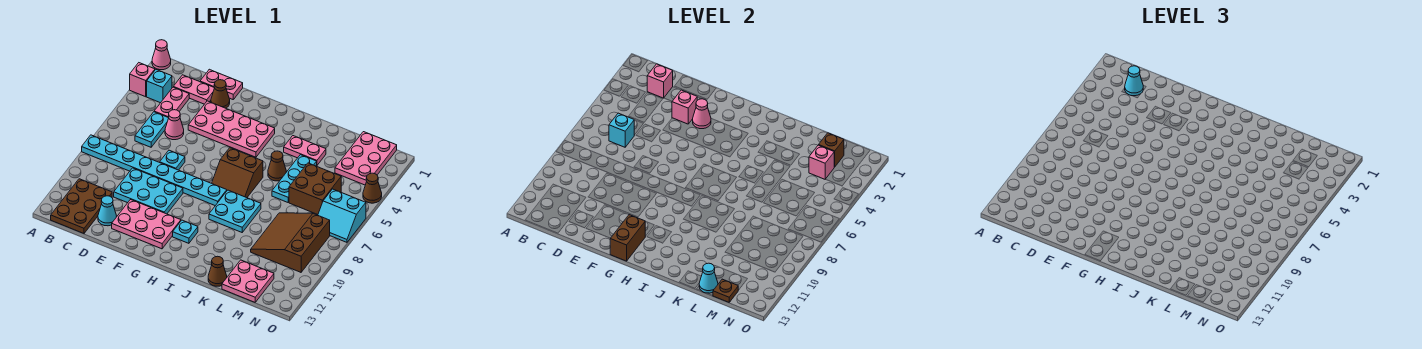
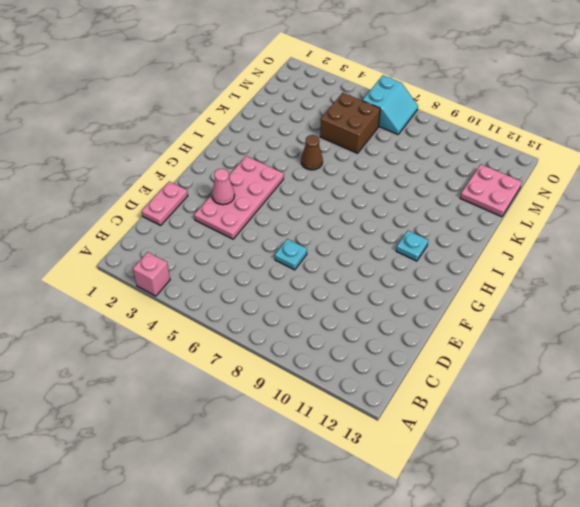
none -> pink cone A1 level 1
none -> cyan plate A8:H8 level 1
none -> cyan brick B3 level 1
none -> brown plate B11:C13 level 1

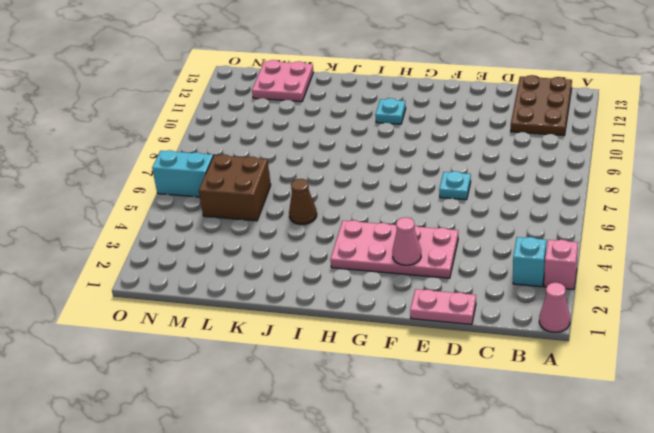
none -> cyan plate A8:H8 level 1
none -> pink plate C2:D2 level 1
none -> pink plate C3:C4 level 1
none -> cyan plate C5:C6 level 1

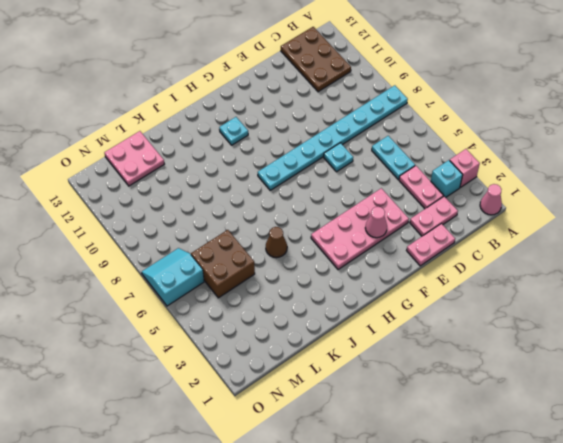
none -> pink cone D5 level 1
none -> cyan plate D9:F10 level 1
none -> cyan cone D12 level 1
none -> brown cone E2 level 1

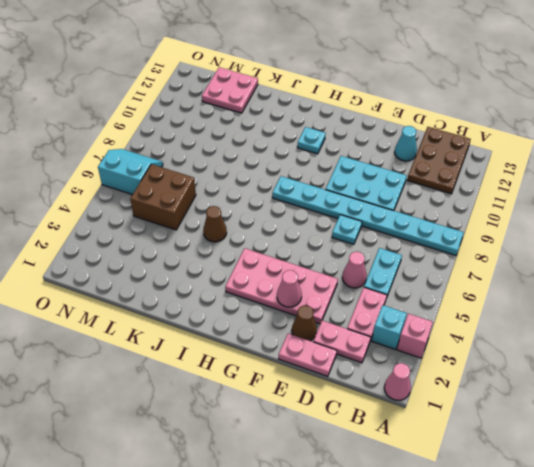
none -> pink plate E11:G12 level 1
none -> brown slope H6:I7 level 1 top 6
none -> cyan plate I8:J9 level 1
none -> pink plate J3:K3 level 1

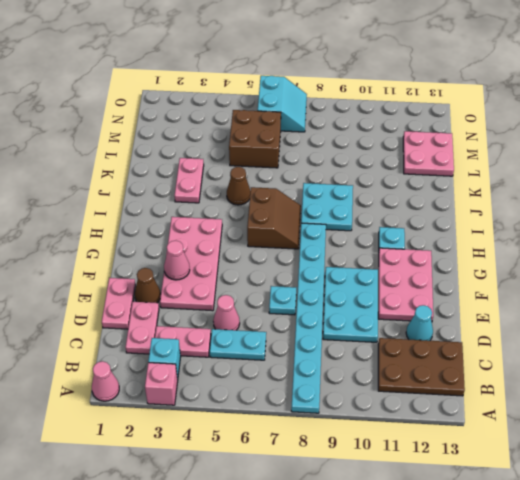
none -> cyan plate K4:K6 level 1
none -> brown cone K13 level 1
none -> brown slope L8:N10 level 1 top N
none -> pink plate M1:N3 level 1

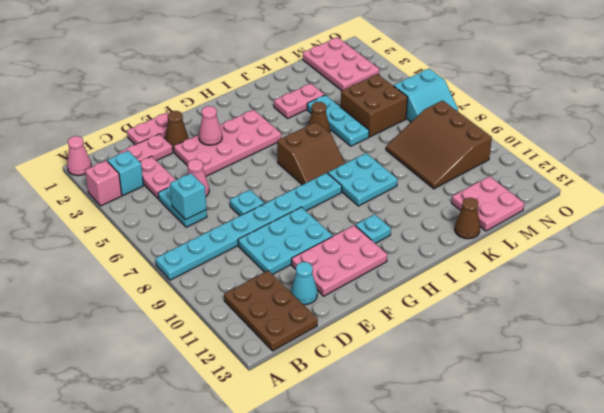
none -> brown cone O4 level 1
none -> pink brick C2 level 2
none -> pink brick E3 level 2
none -> brown brick G12:G13 level 2

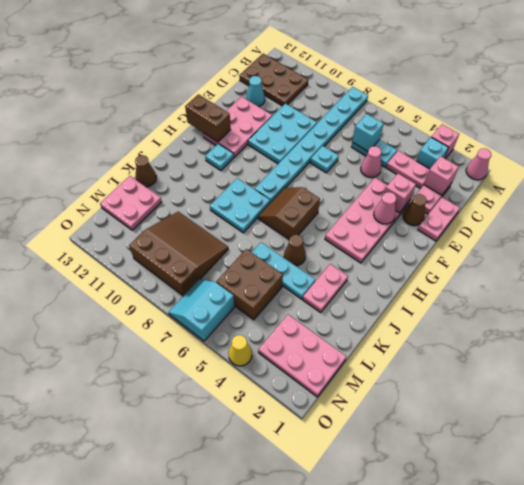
yellow cone O4 level 1 -> brown cone O4 level 1
none -> cyan cone L13 level 2
none -> brown brick M2 level 2
none -> pink brick M3 level 2
none -> brown plate M13 level 2

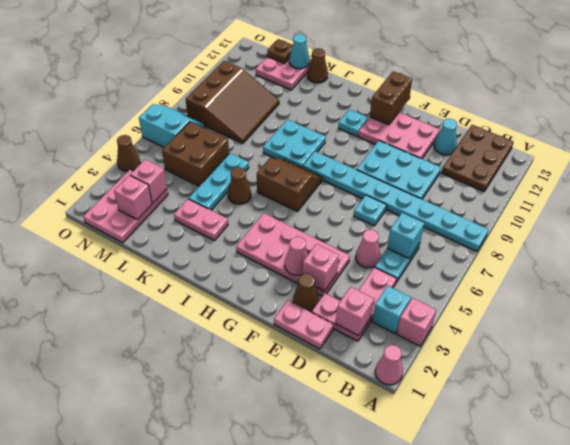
pink brick M2 level 2 -> brown brick M2 level 2
none -> cyan cone C2 level 3

